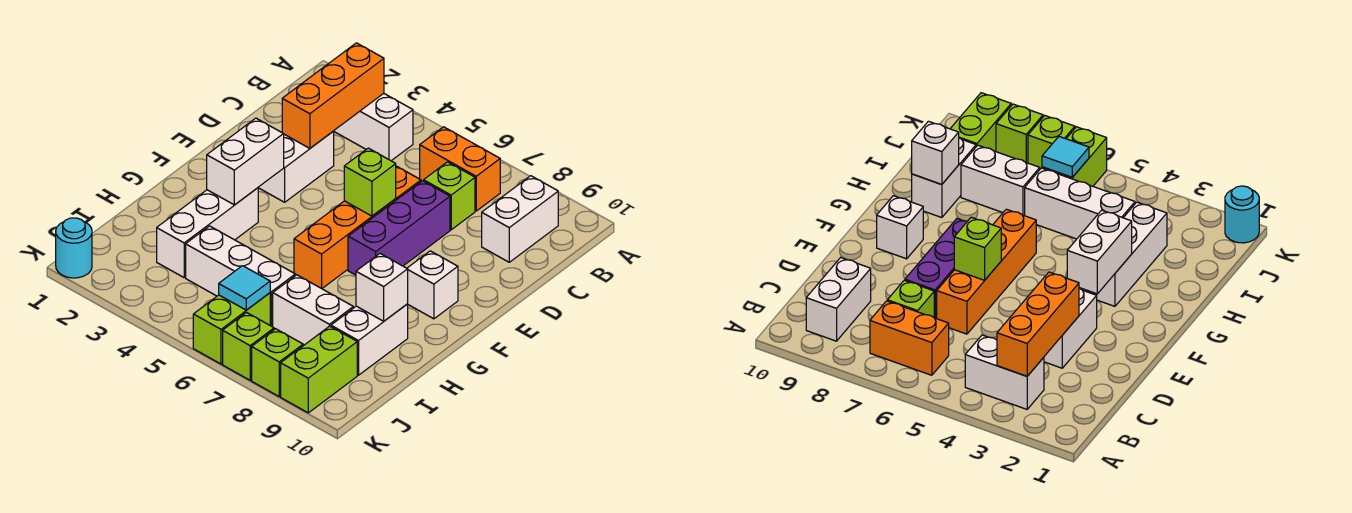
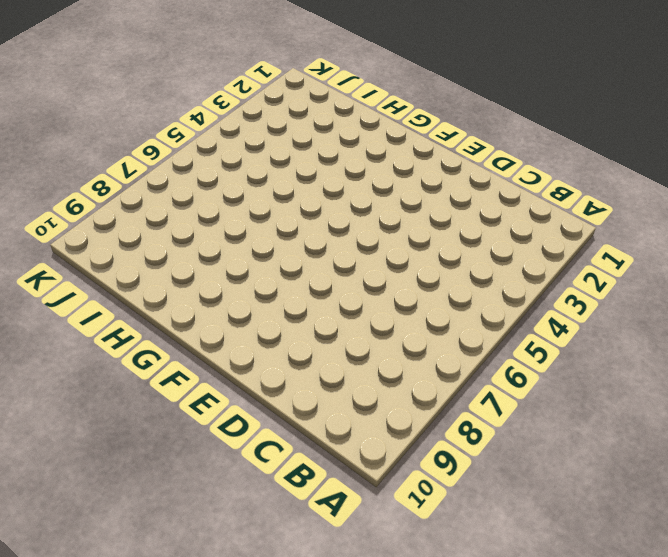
none -> white brick B3:B4 level 1
none -> orange brick B6:B7 level 1
none -> white brick B9:C9 level 1

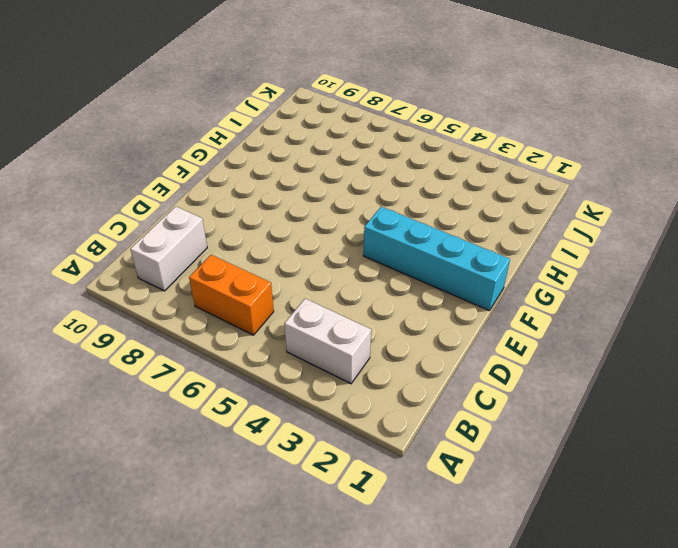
cyan brick F1:F4 level 1 -> none
none -> lime brick C7 level 1
none -> white brick D3:E3 level 1
none -> orange brick D6:G6 level 1

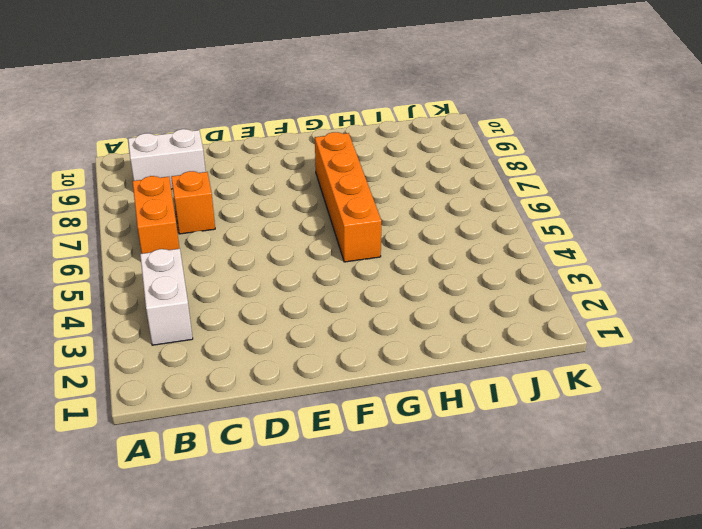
orange brick C7 level 1 -> lime brick C7 level 1
orange brick G5:G8 level 1 -> orange brick D6:G6 level 1
none -> white brick D3:E3 level 1
none -> purple brick D7:F7 level 1
none -> white brick F9 level 1

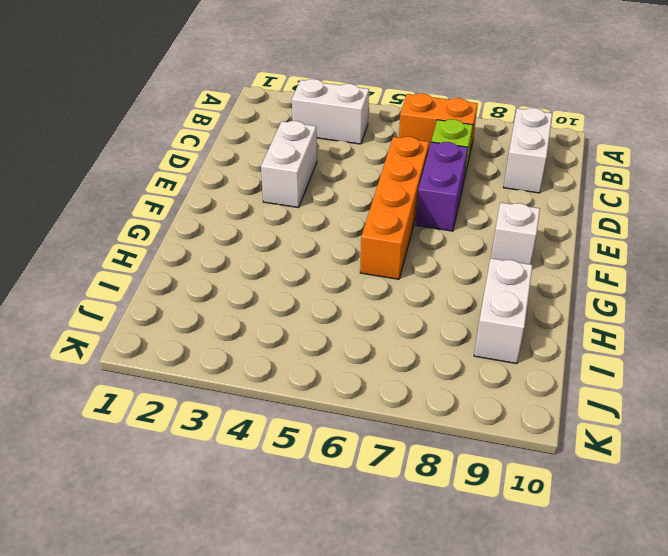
purple brick D7:E7 level 1 -> purple brick D7:F7 level 1
none -> white brick G3:I3 level 1
none -> white brick I4:I6 level 1
none -> white brick I7:I8 level 1

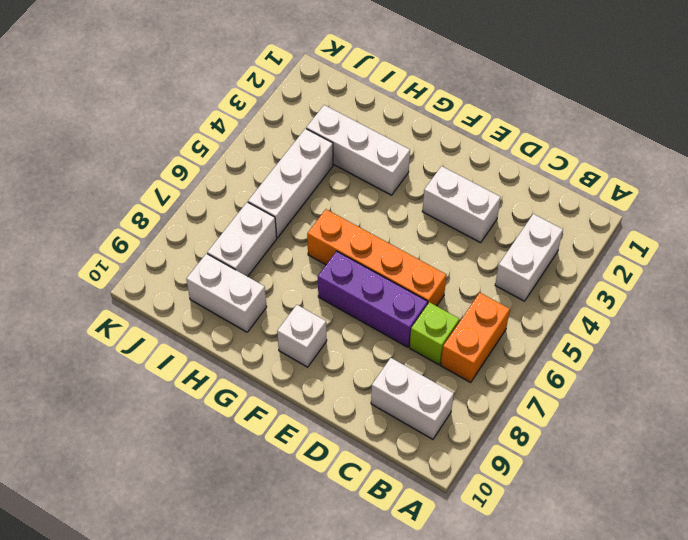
none -> lime brick J6:K6 level 1
none -> lime brick J9:K9 level 1
none -> cyan round brick K1 level 1

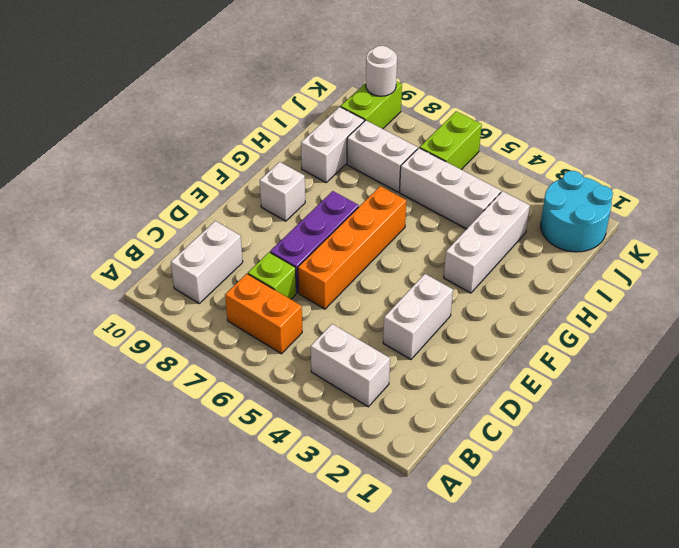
cyan round brick J1:K2 level 1 -> cyan round brick K1 level 1
white round brick K9 level 2 -> none
none -> lime brick K7 level 1
none -> lime brick K8 level 1
none -> orange brick B3:D3 level 2

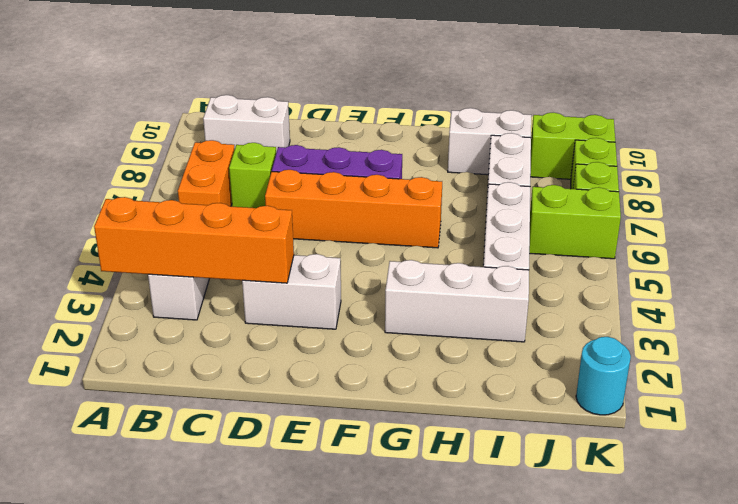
orange brick A3:D3 level 2 -> orange brick B3:D3 level 2
none -> white brick F9 level 1
none -> lime brick E6 level 2
none -> white brick F3:G3 level 2

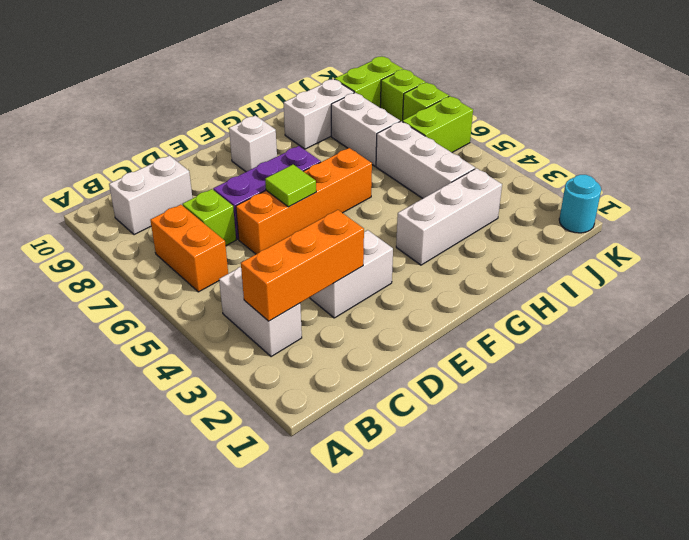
lime tile E6 level 2 -> lime brick E6 level 2
none -> white brick F3:G3 level 2
none -> white brick H9 level 2
none -> cyan tile J6 level 2

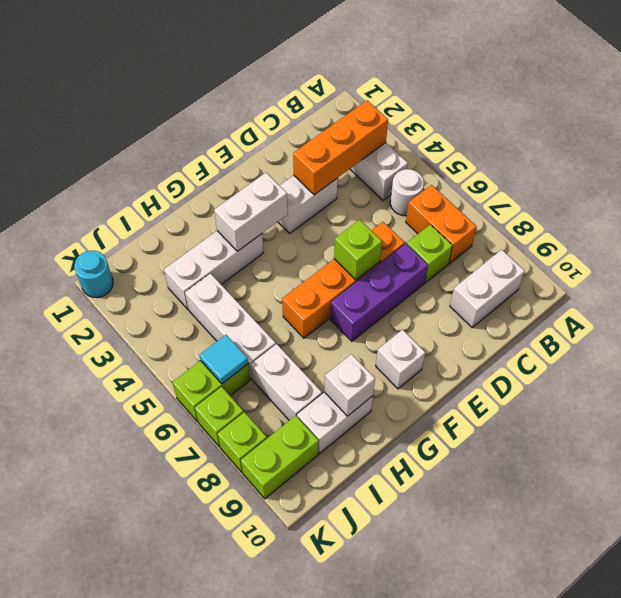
white round brick B5 level 1 -> none

